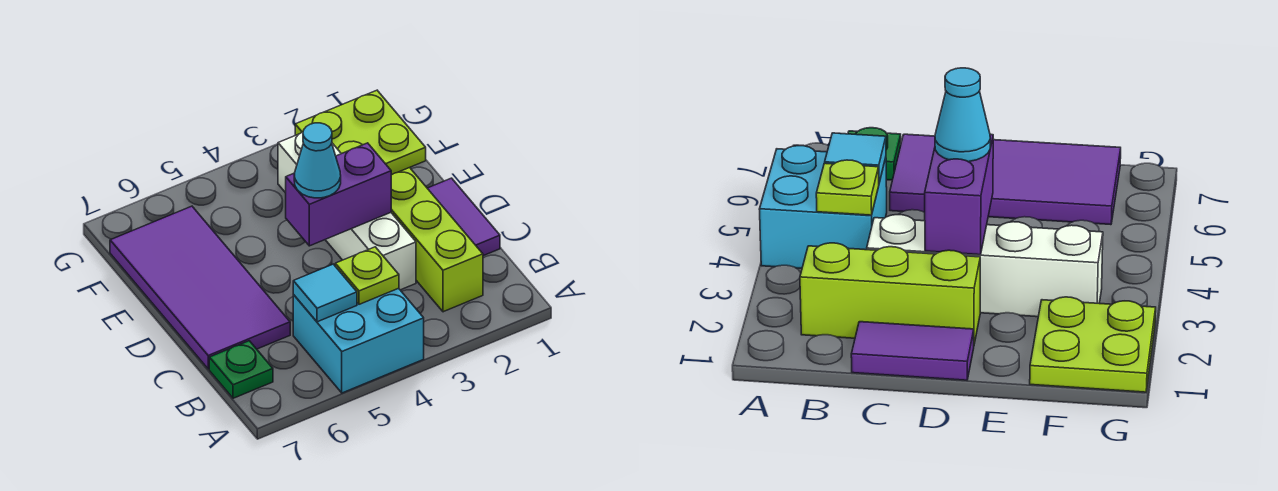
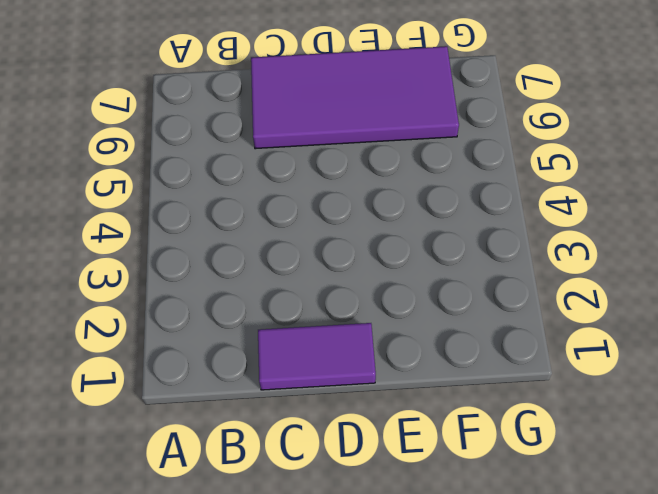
none -> cyan brick A4:B5 level 1
none -> lime brick B2:D2 level 1

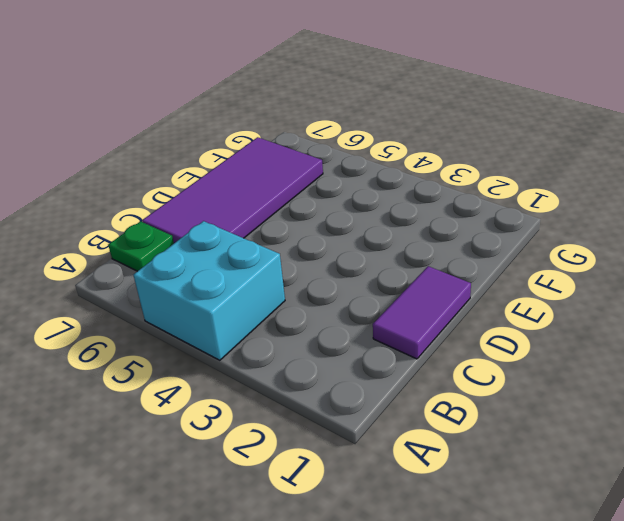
none -> lime brick B2:D2 level 1
none -> white brick C3:F3 level 1

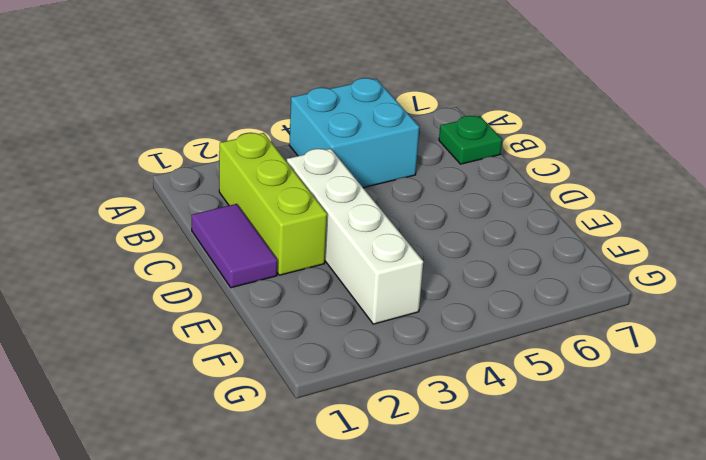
none -> purple tile C6:F7 level 1
none -> lime plate F1:G2 level 1

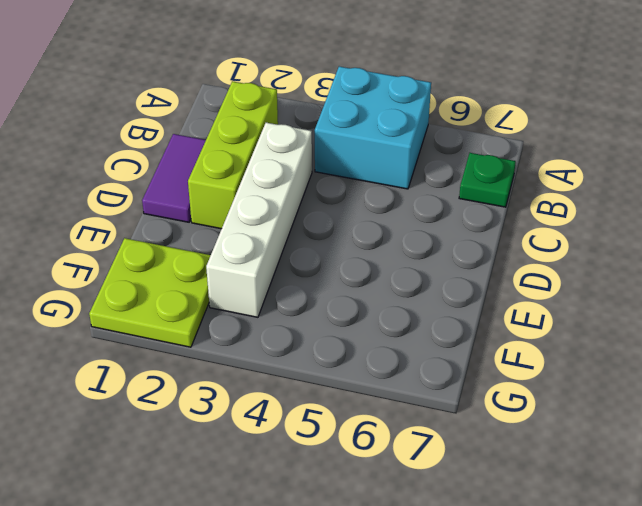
none -> purple tile C6:F7 level 1
none -> lime plate B4 level 2

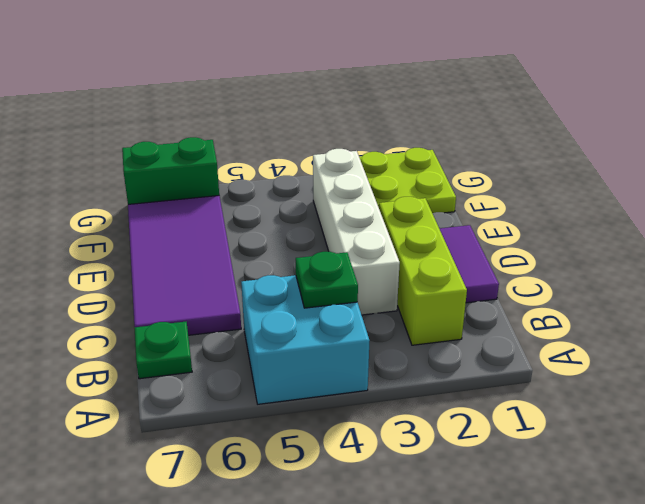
green plate B4 level 2 -> lime plate B4 level 2
green brick G6:G7 level 1 -> none
none -> cyan tile B5 level 2
none -> purple brick D3:D4 level 2

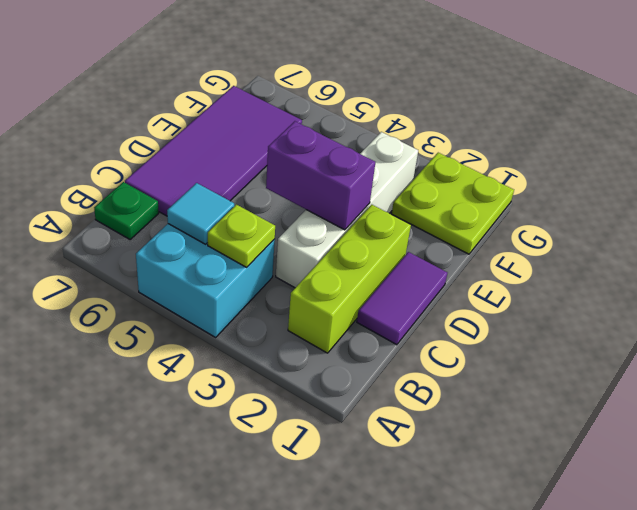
none -> cyan cone D4 level 3

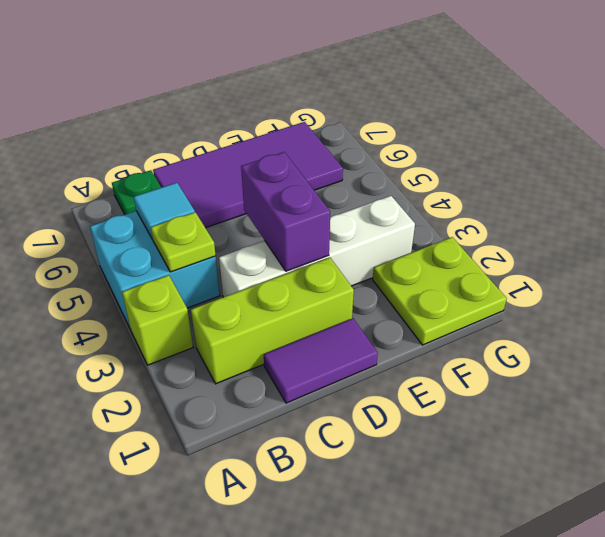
lime brick A3 level 1 -> none
none -> cyan cone D4 level 3

